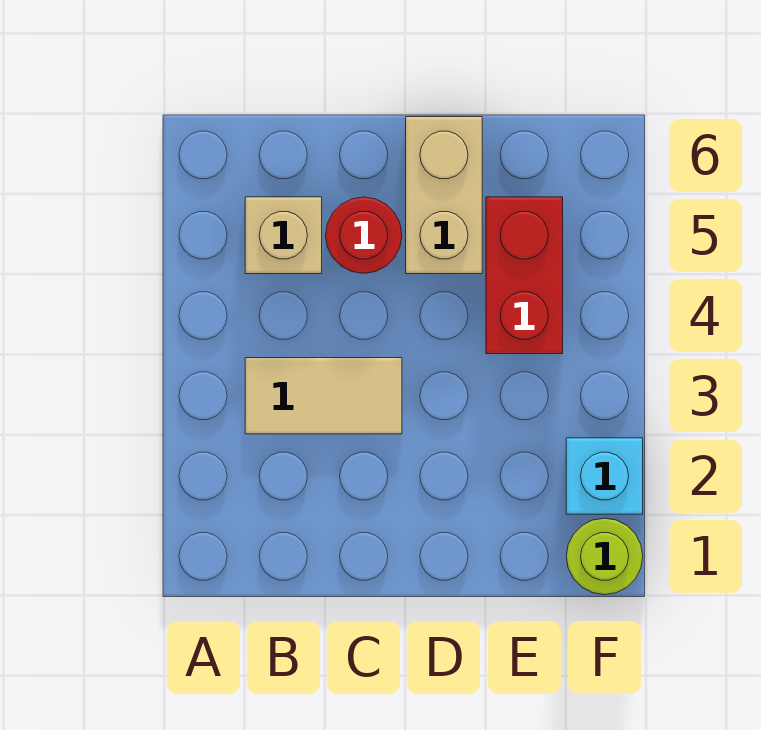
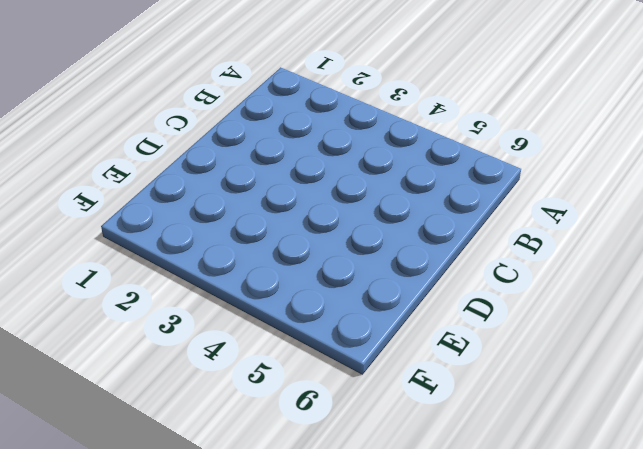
none -> tan tile B3:C3 level 1
none -> tan brick B5 level 1

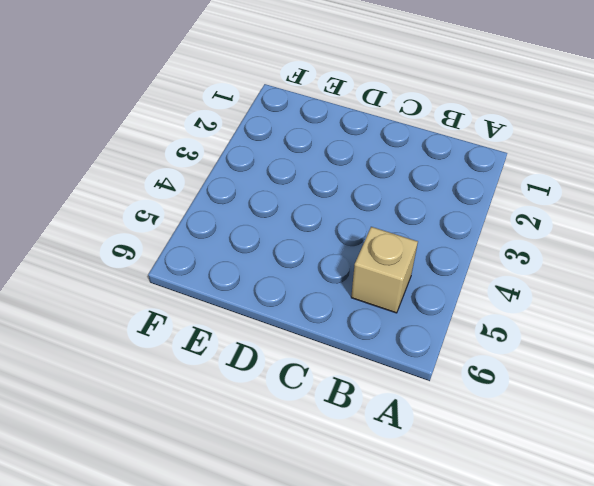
none -> tan tile B3:C3 level 1
none -> red round brick C5 level 1

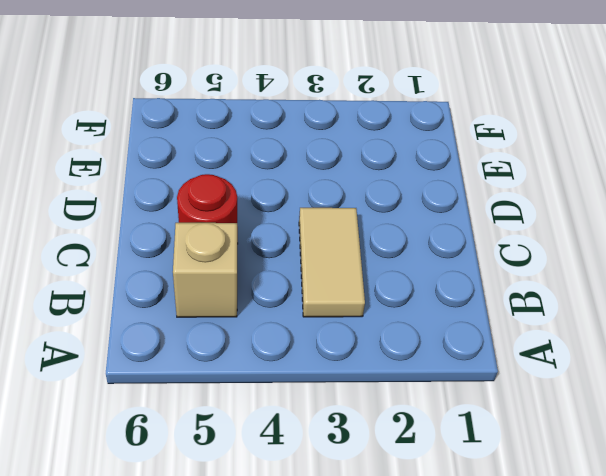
none -> tan brick D5:D6 level 1
none -> red brick E4:E5 level 1

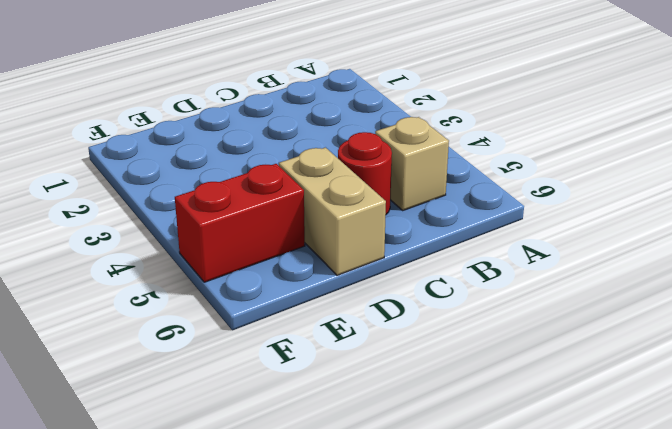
red brick E5:F5 level 1 -> red brick E4:E5 level 1
none -> tan tile B3:C3 level 1
none -> lime round brick F1 level 1

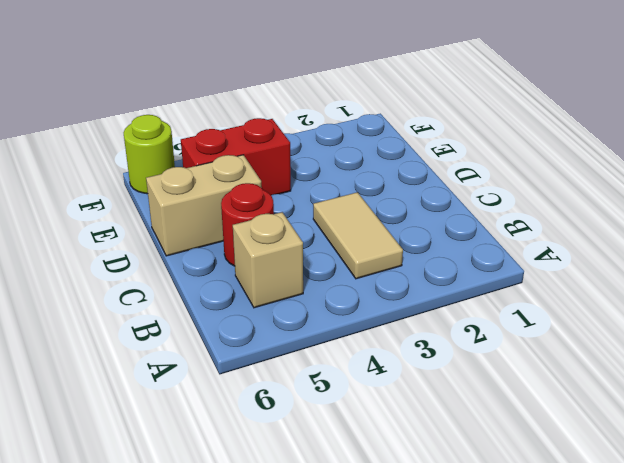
lime round brick F6 level 1 -> lime round brick F1 level 1
none -> cyan brick F2 level 1

